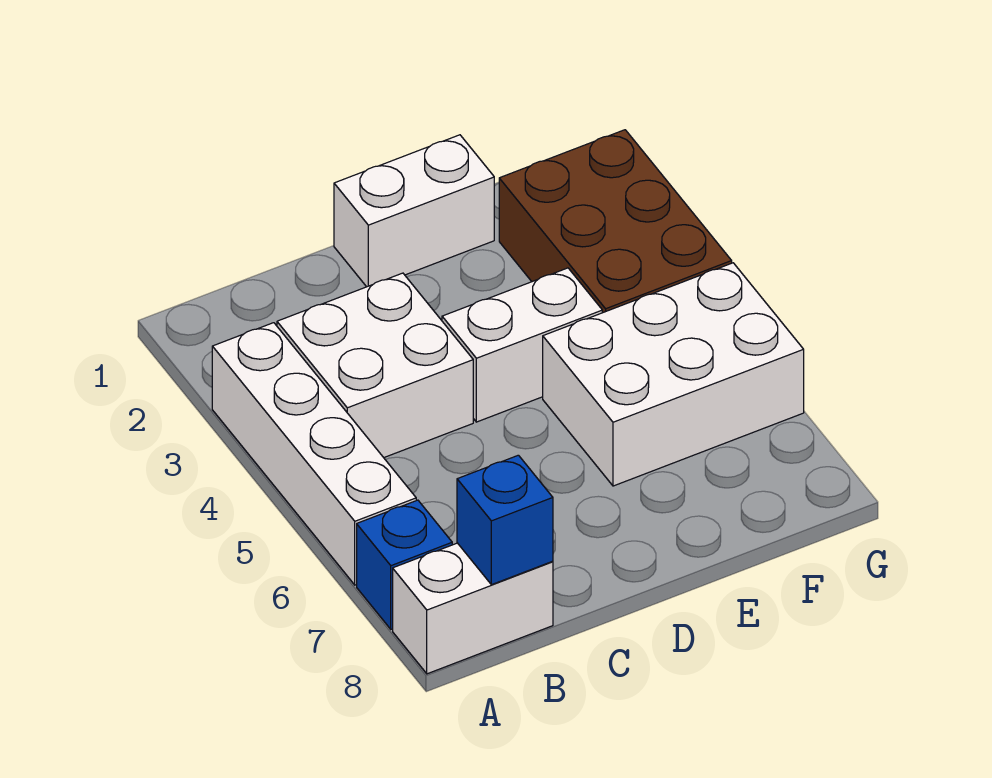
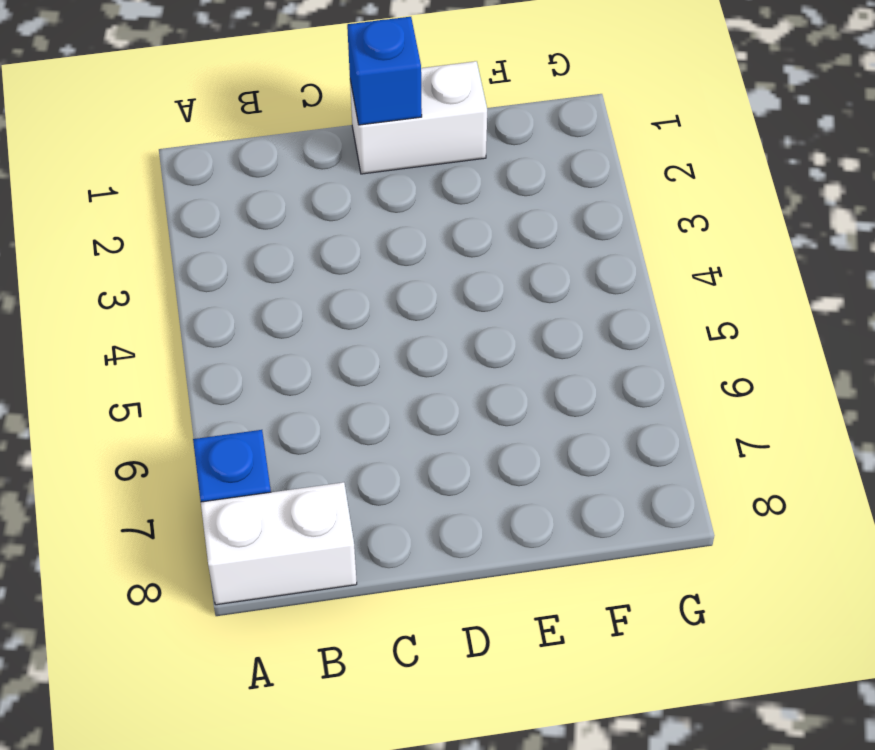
blue brick D1 level 2 -> blue brick B8 level 2
none -> white brick A3:A6 level 1
none -> white brick B3:C4 level 1

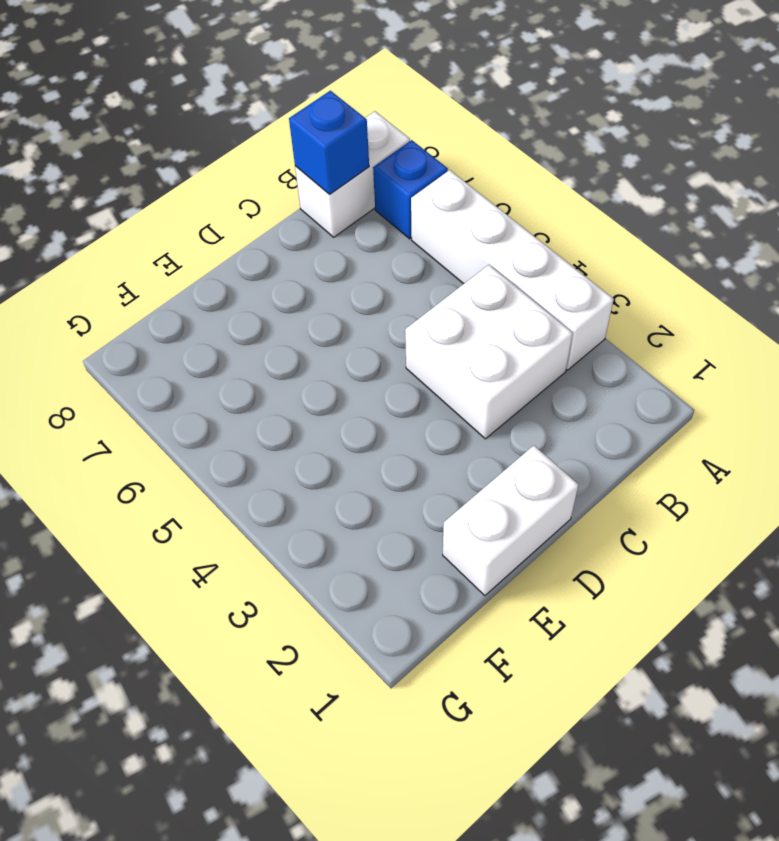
none -> white brick D4:E4 level 1
none -> white brick E5:G6 level 1

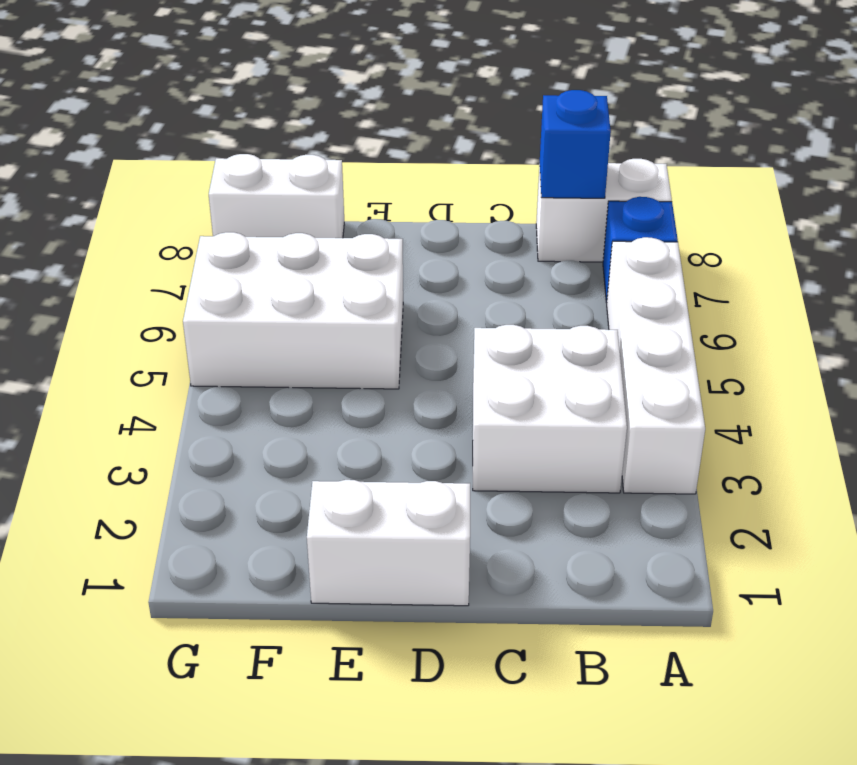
white brick F8:G8 level 1 -> white brick D4:E4 level 1
none -> brown brick F2:G4 level 1

